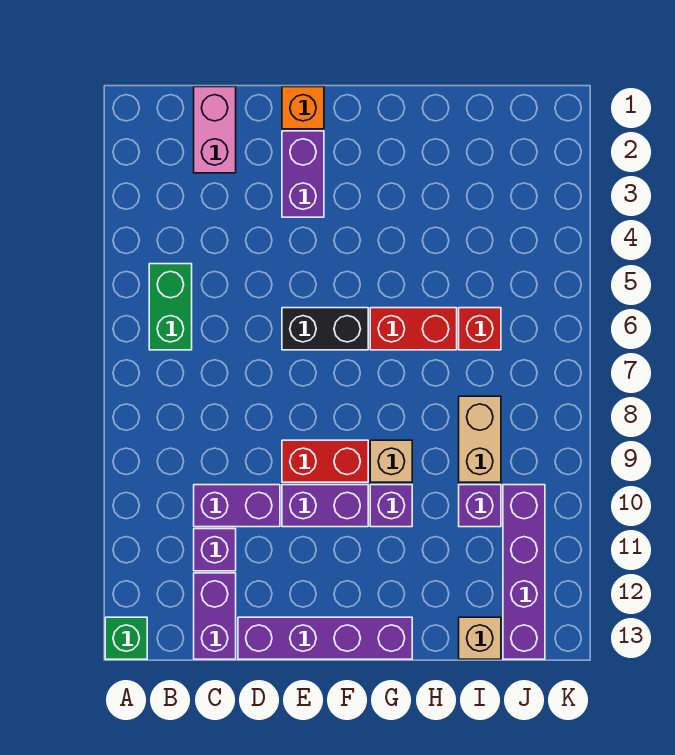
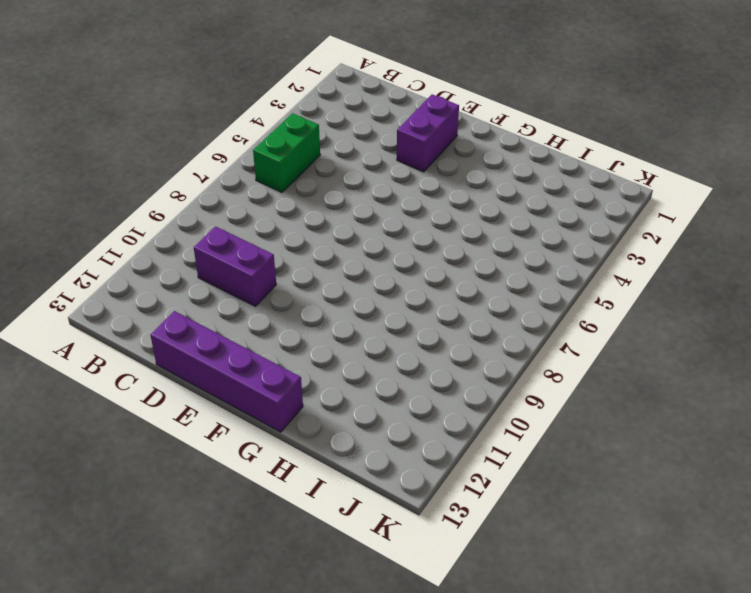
none -> green brick A13 level 1
none -> pink brick C1:C2 level 1
none -> purple brick C11 level 1

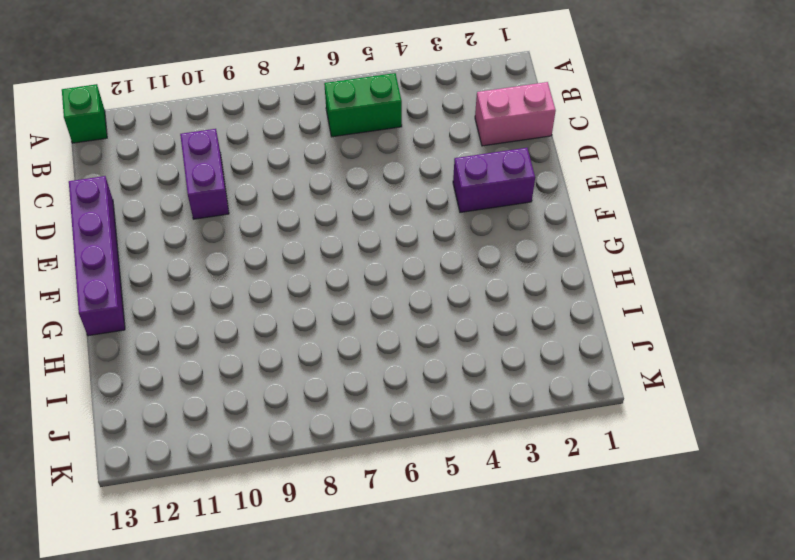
none -> purple brick C11 level 1
none -> purple brick C12:C13 level 1
none -> orange brick E1 level 1

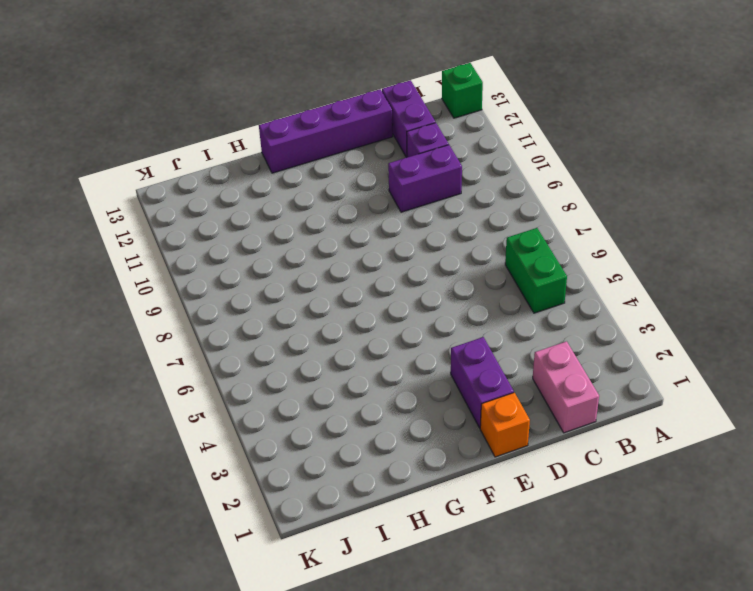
none -> black brick E6:F6 level 1
none -> red brick E9:F9 level 1
none -> purple brick E10:F10 level 1

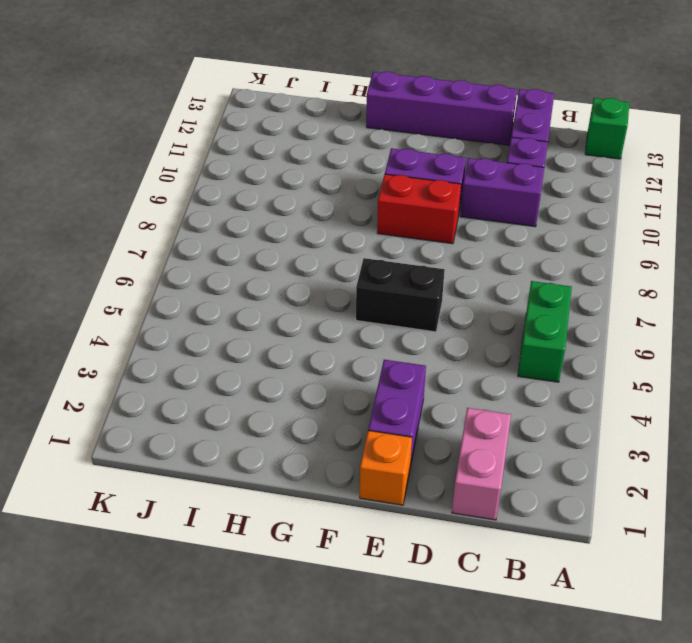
none -> red brick G6:H6 level 1
none -> tan brick G9 level 1
none -> purple brick G10 level 1

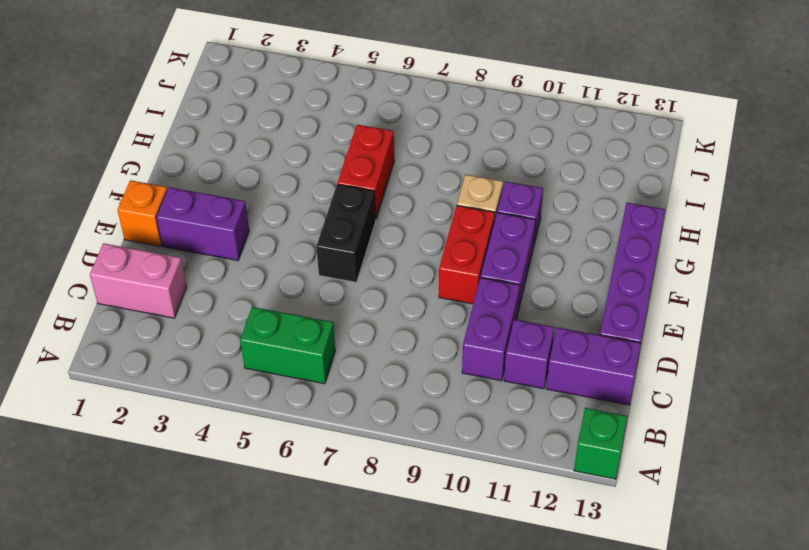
none -> red brick I6 level 1
none -> tan brick I8:I9 level 1
none -> purple brick I10 level 1

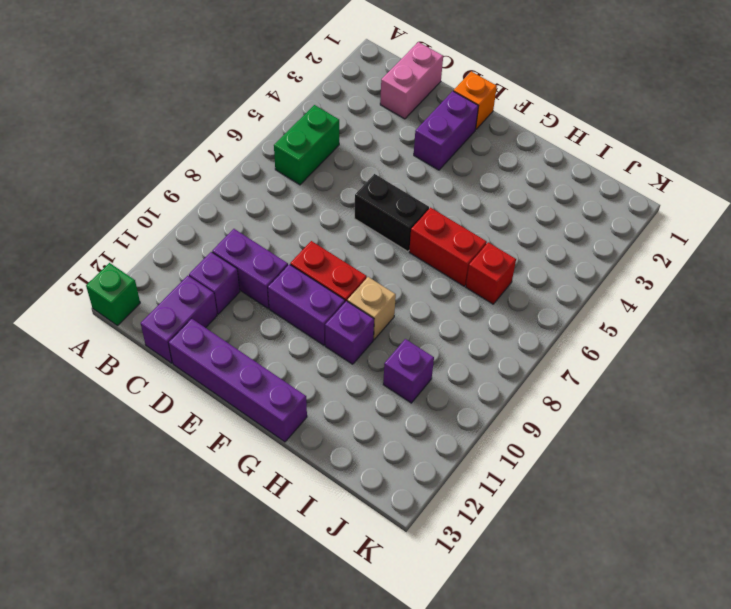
none -> tan brick I8:I9 level 1
none -> tan brick I13 level 1
none -> purple brick J10:J13 level 1

